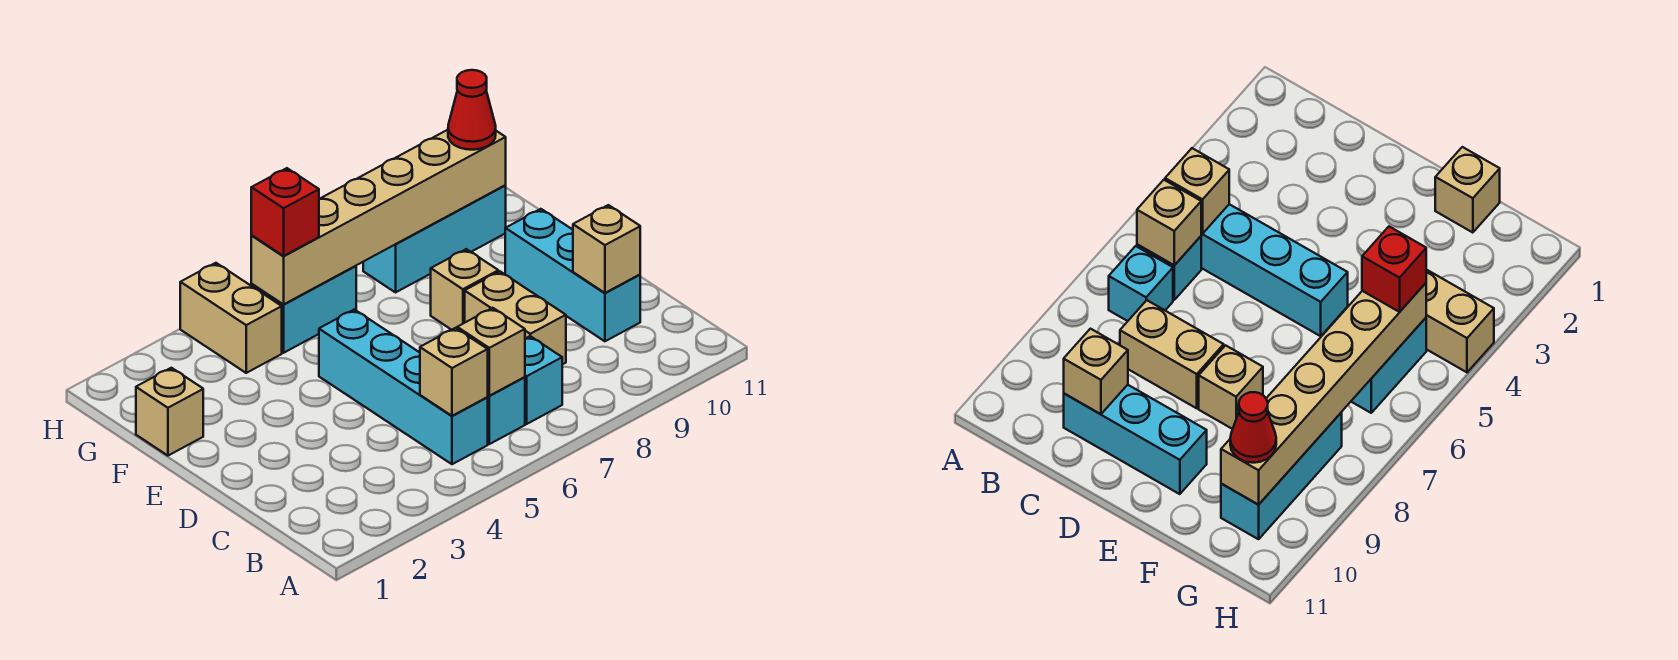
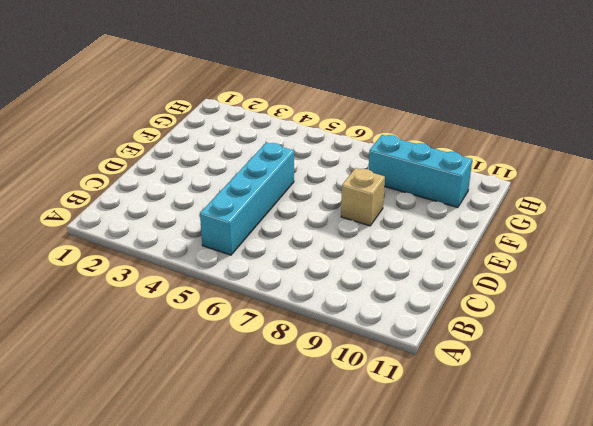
none -> cyan brick B6 level 1
none -> cyan brick B7 level 1
none -> tan brick C8:D8 level 1

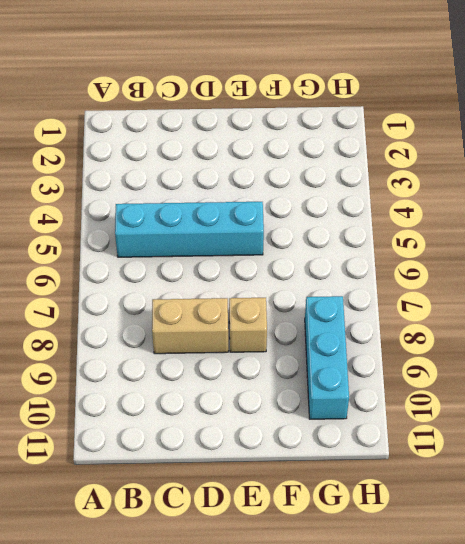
none -> cyan brick B6 level 1
none -> cyan brick B7 level 1
none -> cyan brick C10:E10 level 1

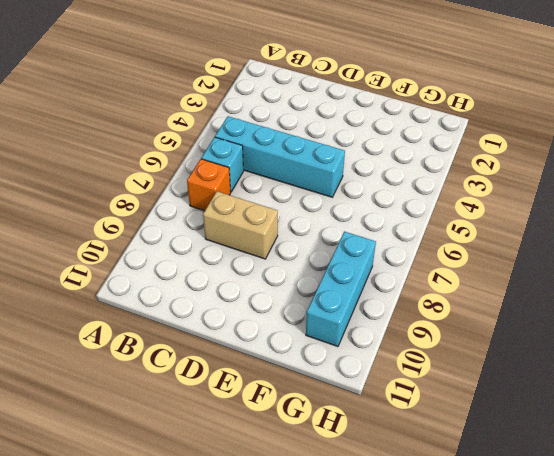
orange brick B7 level 1 -> cyan brick B7 level 1
none -> cyan brick C10:E10 level 1
none -> tan brick E8 level 1
none -> tan brick F1 level 1

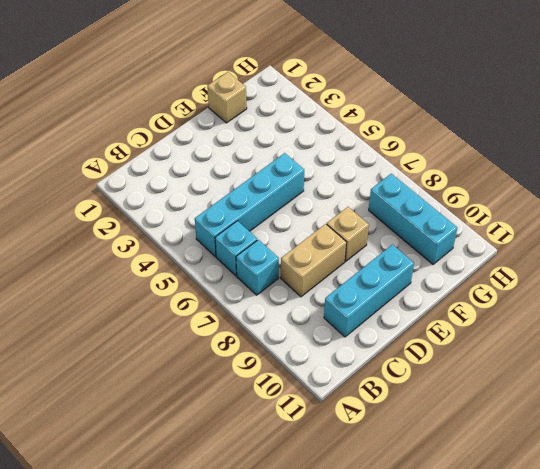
none -> tan brick G4:H4 level 1
none -> cyan brick G5:G6 level 1
none -> tan brick B5 level 2

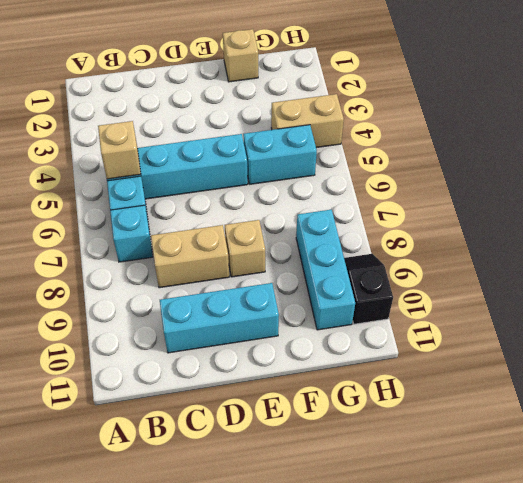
cyan brick F5:G5 level 1 -> cyan brick G5:G6 level 1
black slope H9:H10 level 1 top 10 -> none
none -> tan brick B6 level 2
none -> tan brick C10 level 2
none -> tan brick G5:G10 level 2

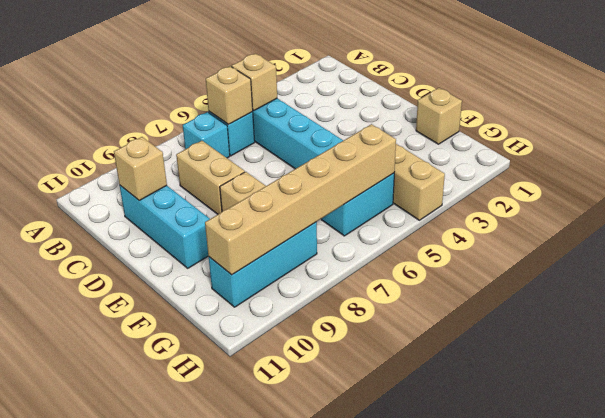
none -> red brick G5 level 3
none -> red cone G10 level 3

